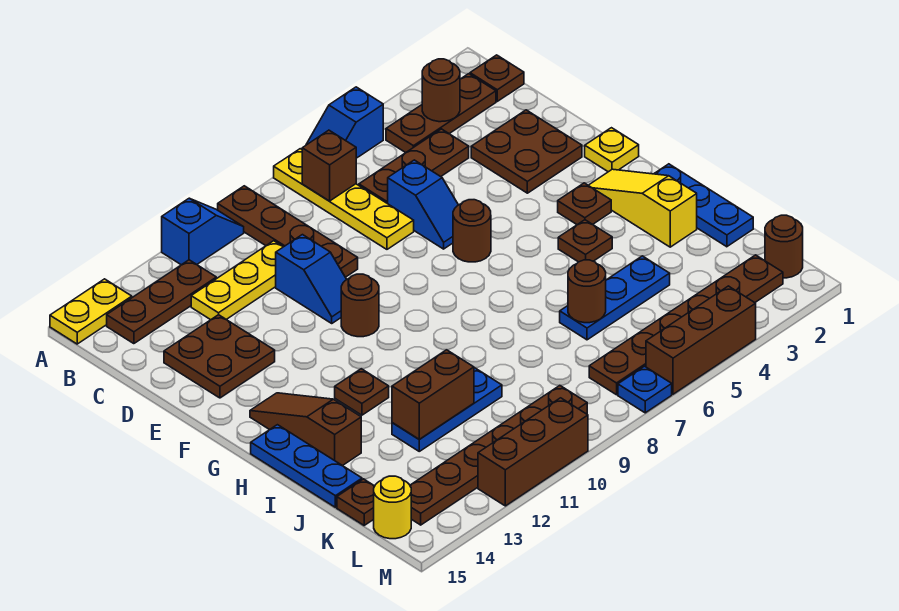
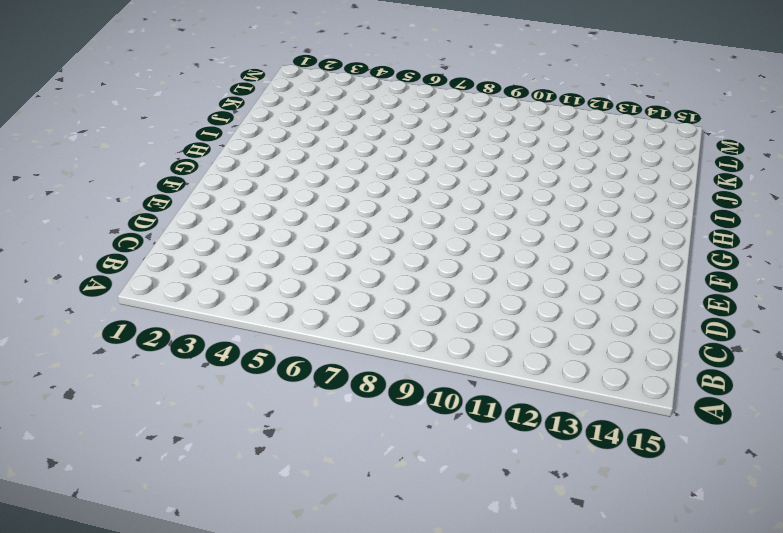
none -> blue slope A5:A6 level 1 top 5
none -> yellow plate A7:D7 level 1
none -> brown plate A9:D9 level 1
none -> blue slope A10:A11 level 1 top 11

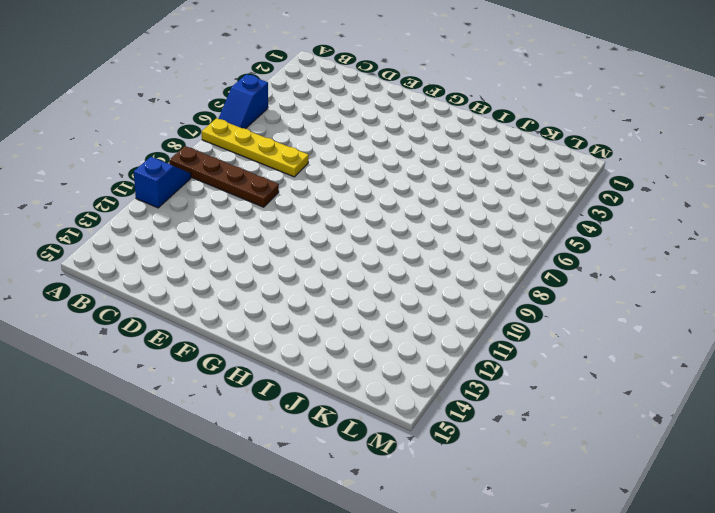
none -> yellow plate A14:A15 level 1
none -> brown plate B1 level 1
none -> brown plate B2:B4 level 1
none -> brown plate B12:B14 level 1

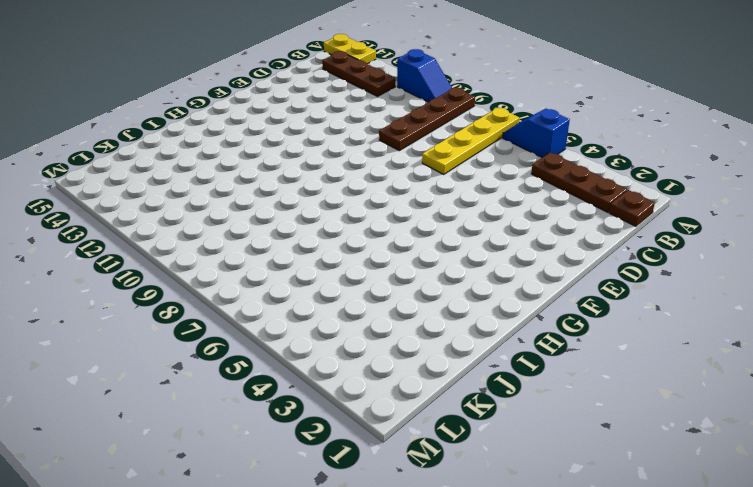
none -> brown plate C4:C6 level 1
none -> yellow plate C10:C12 level 1
none -> brown plate D2:E3 level 1
none -> blue slope D6:E6 level 1 top D

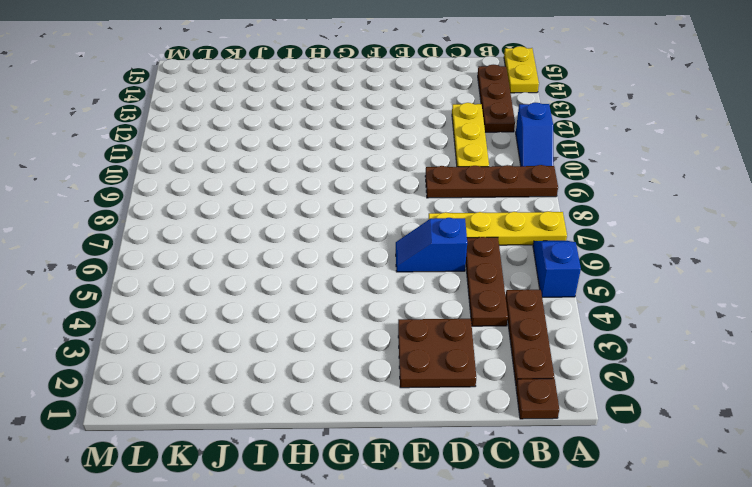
none -> blue slope D10:E10 level 1 top D
none -> brown plate D13:E14 level 1
none -> yellow plate F1 level 1
none -> brown round brick F6 level 1

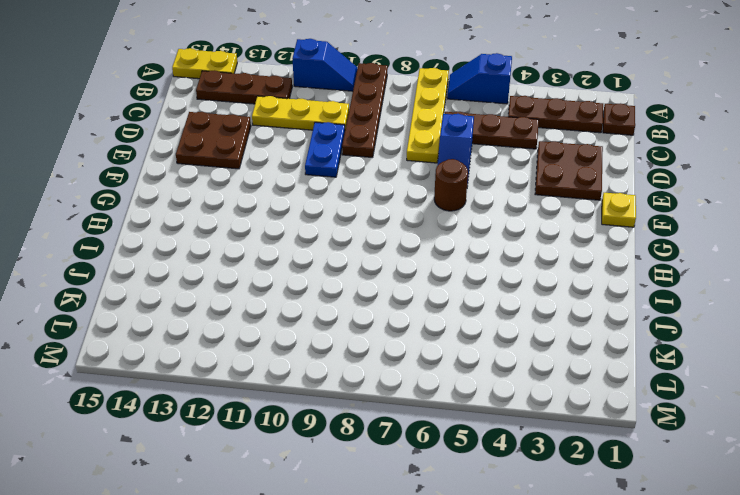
blue plate D10:E10 level 1 -> blue slope D10:E10 level 1 top D
none -> brown round brick F10 level 1
none -> yellow slope G2:I2 level 1 top I
none -> brown plate G3 level 1
none -> brown slope G14:I14 level 1 top I

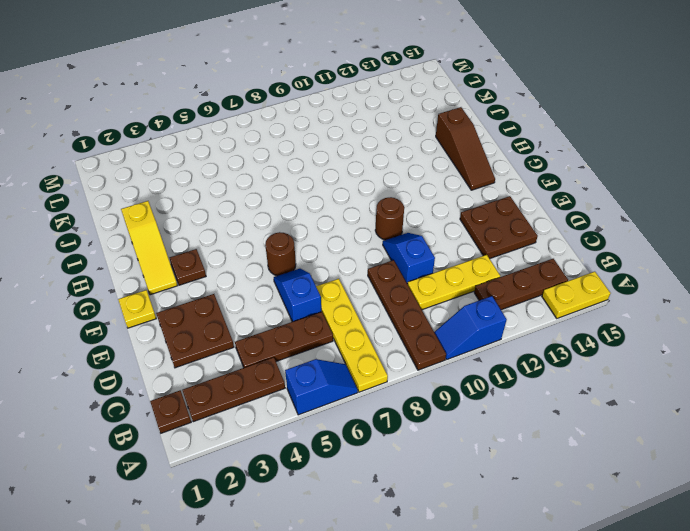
none -> blue plate H1:J1 level 1
none -> brown plate H4 level 1
none -> brown plate H12 level 1
none -> blue plate H15:J15 level 1

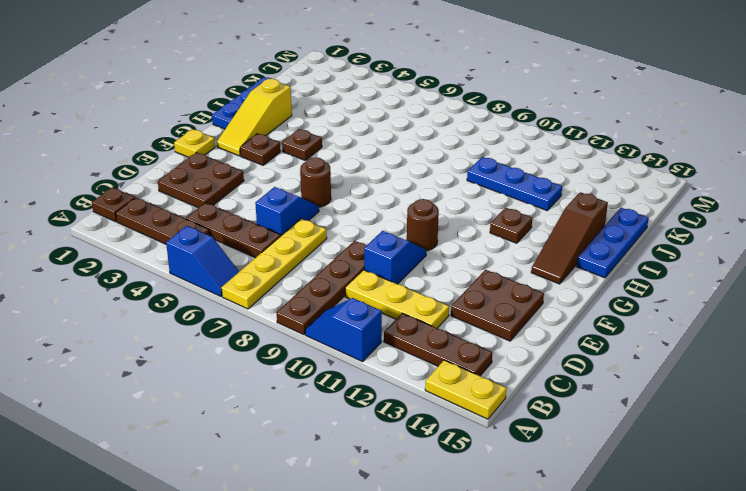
none -> blue plate J4:J6 level 1
none -> brown plate K15 level 1
none -> brown round brick L1 level 1
none -> brown plate L2:L7 level 1

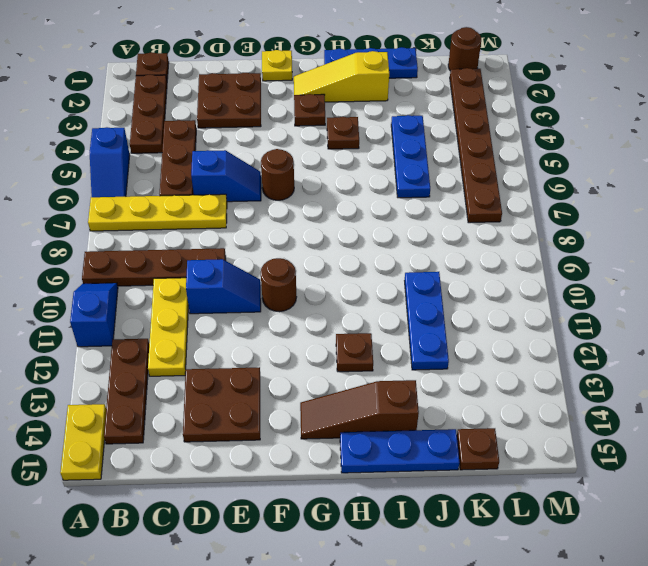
none -> brown plate L9:L14 level 1
none -> yellow round brick L15 level 1
none -> brown brick M4:M6 level 1
none -> blue plate M7 level 1

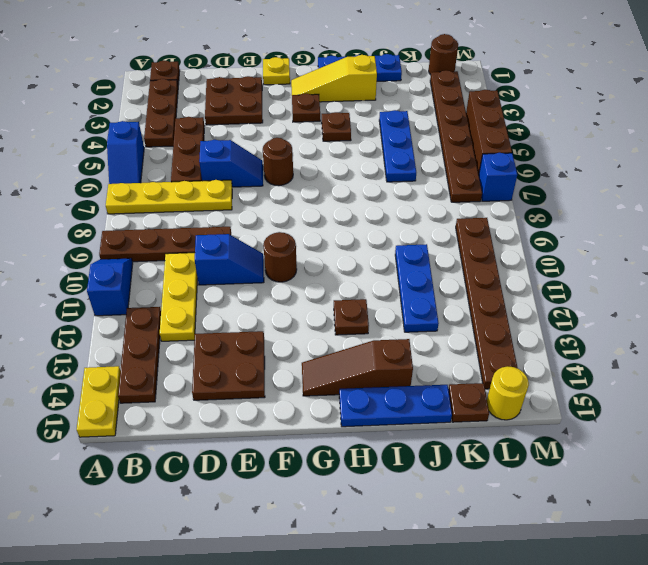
blue brick M7 level 1 -> blue plate M7 level 1
none -> brown brick M10:M12 level 1
none -> brown round brick B3 level 2
none -> brown brick B7 level 2
none -> brown round brick J6 level 2

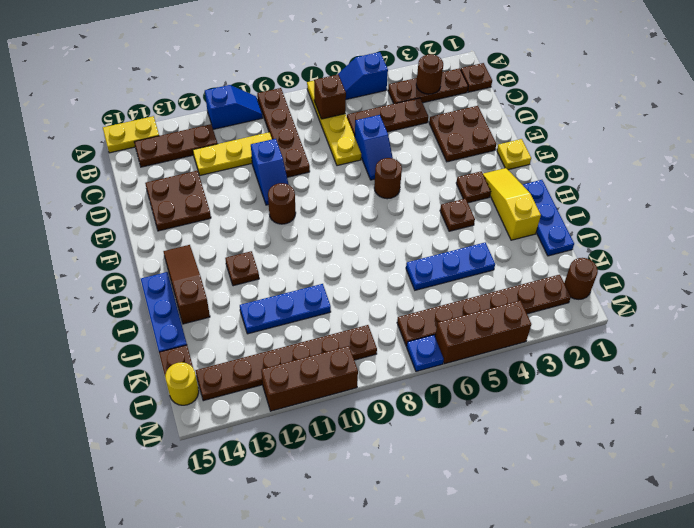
none -> brown round brick J6 level 2
none -> brown brick J11:J12 level 2

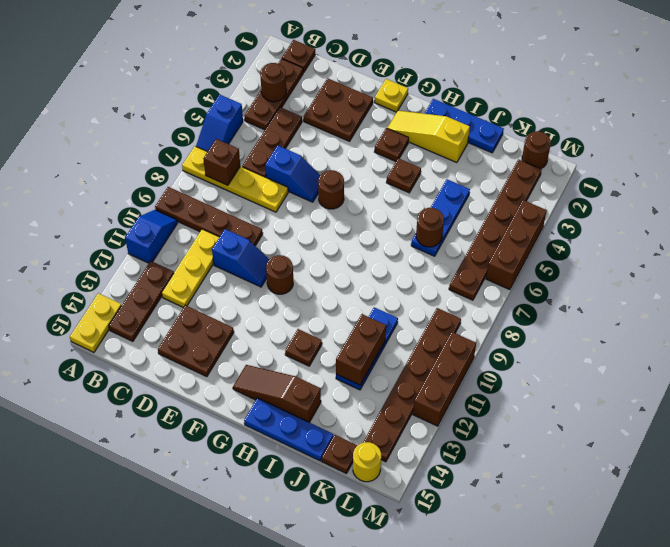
none -> blue plate M7 level 1

